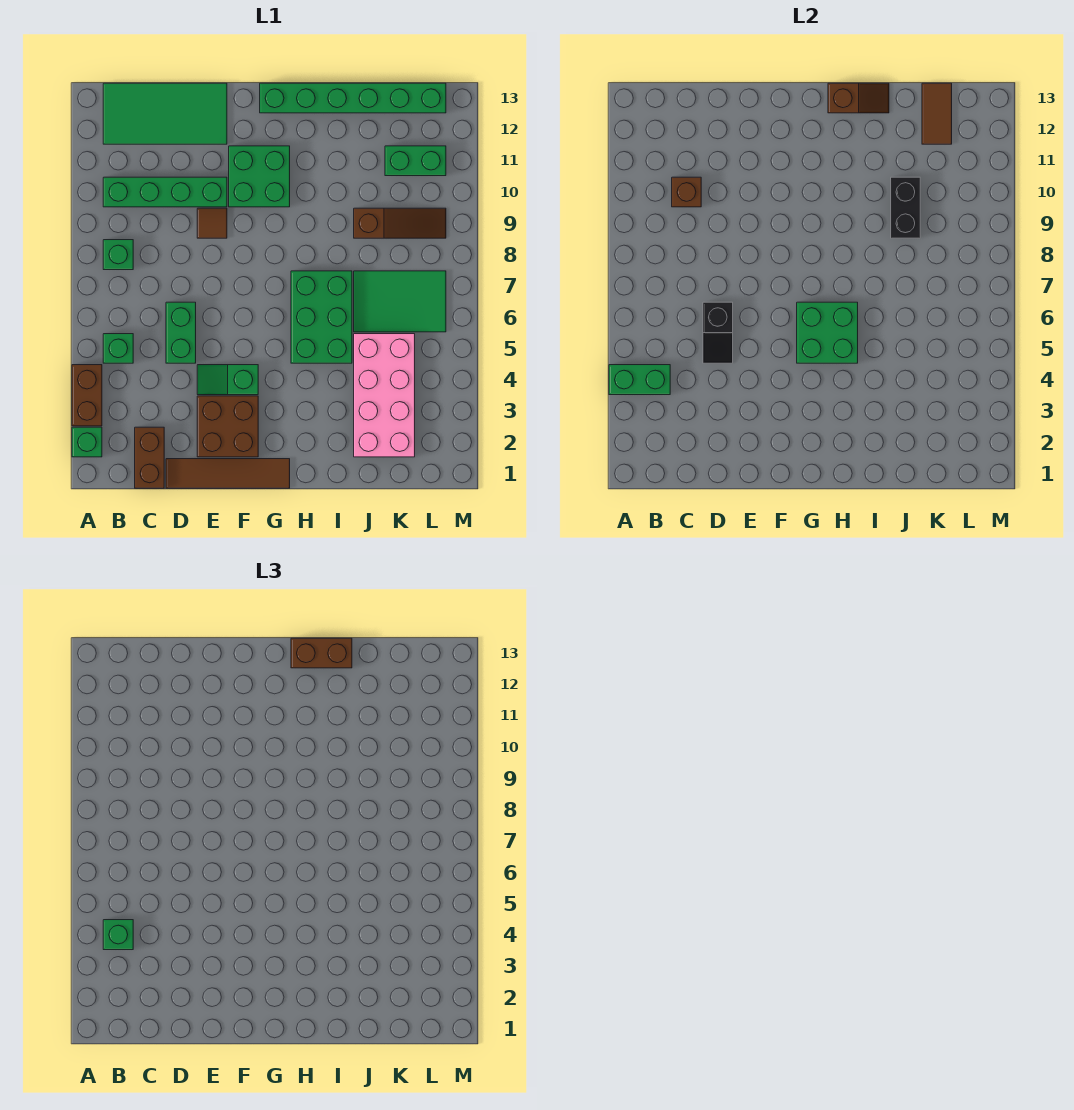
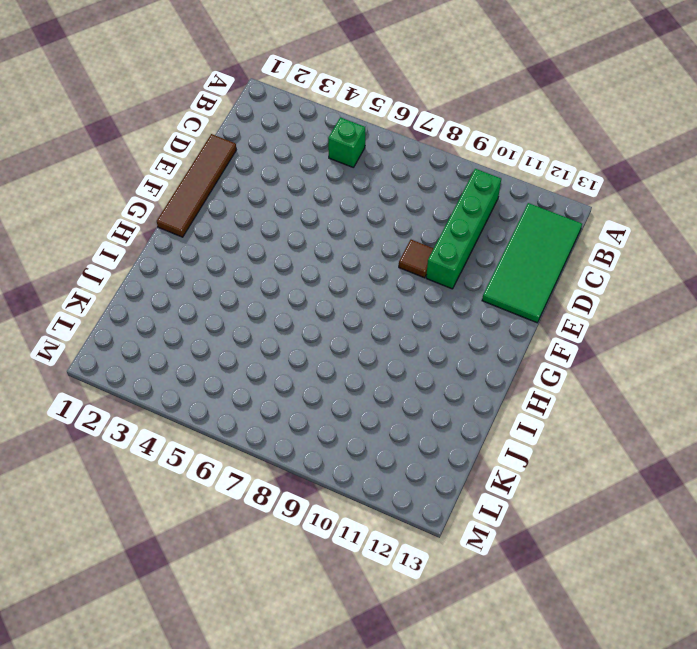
none -> green brick A2 level 1
none -> brown brick A3:A4 level 1
none -> green brick B8 level 1

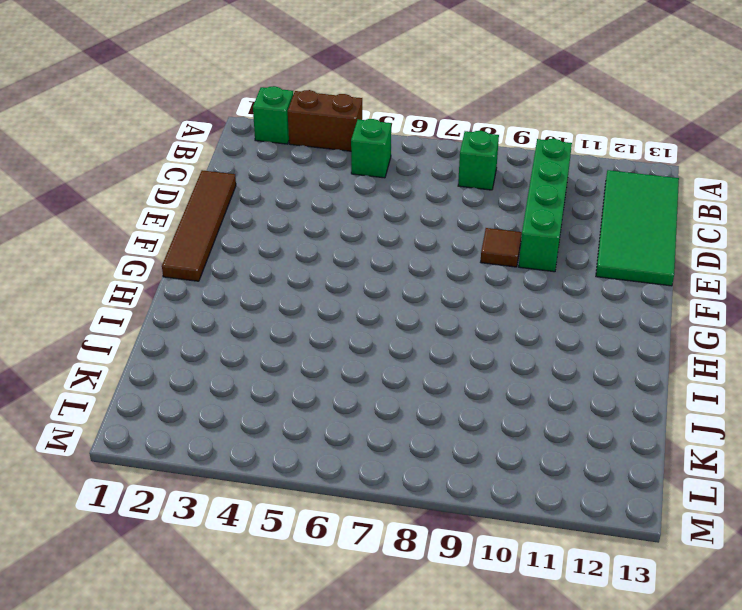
none -> brown brick C1:C2 level 1
none -> green brick D5:D6 level 1
none -> brown brick E2:F3 level 1

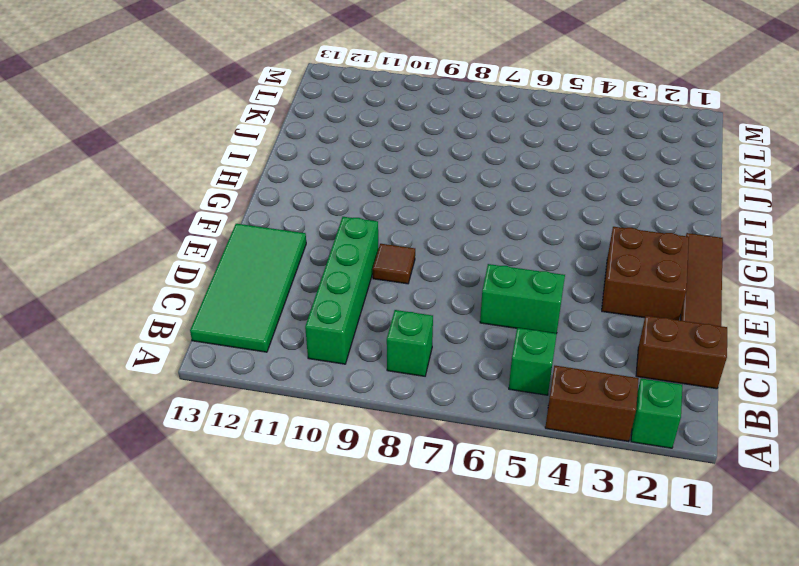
none -> green slope E4:F4 level 1 top F
none -> green brick F10:G11 level 1
none -> green brick G13:L13 level 1

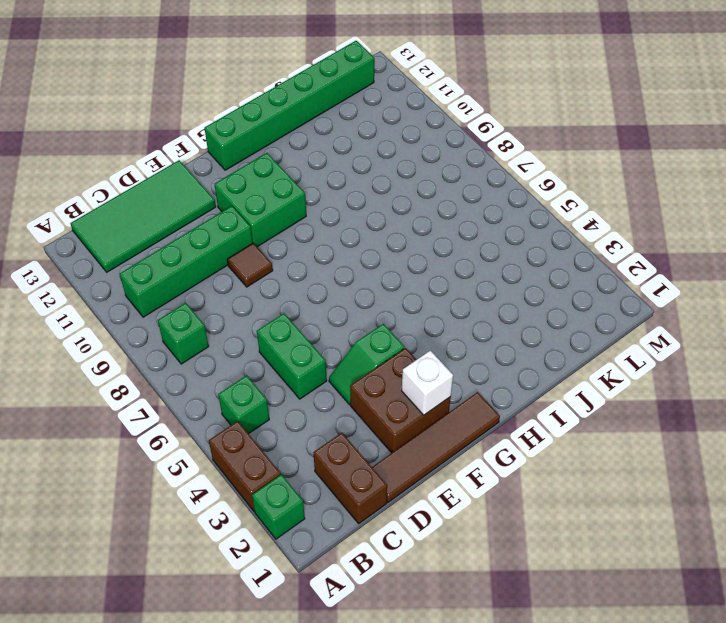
white brick F2 level 2 -> none
none -> green brick H5:I7 level 1
none -> pink brick J2:K5 level 1
none -> green tile J6:L7 level 1

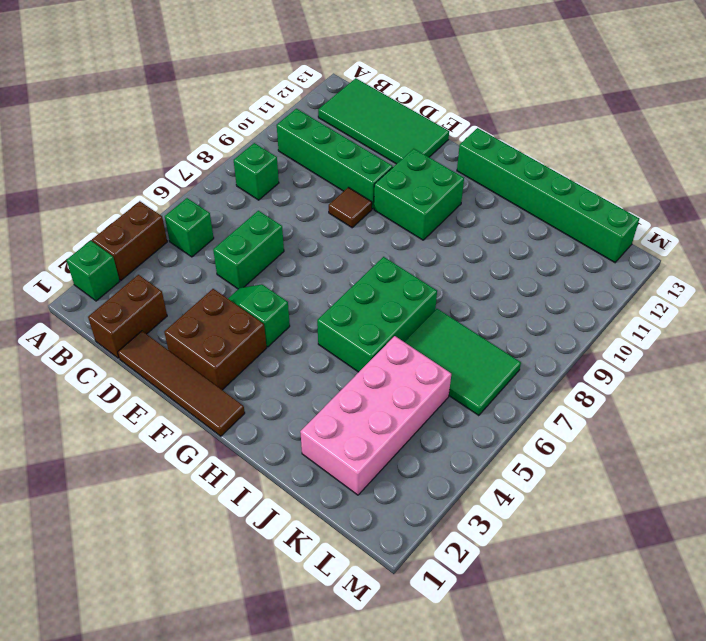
none -> brown slope J9:L9 level 1 top J
none -> green brick K11:L11 level 1
none -> green brick A4:B4 level 2

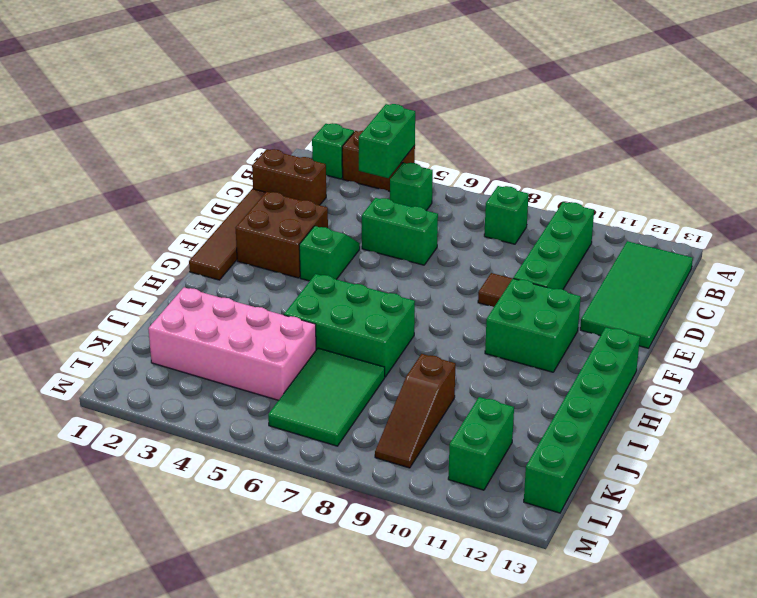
none -> brown brick C10 level 2
none -> black slope D5:D6 level 2 top 6
none -> green brick G5:H6 level 2

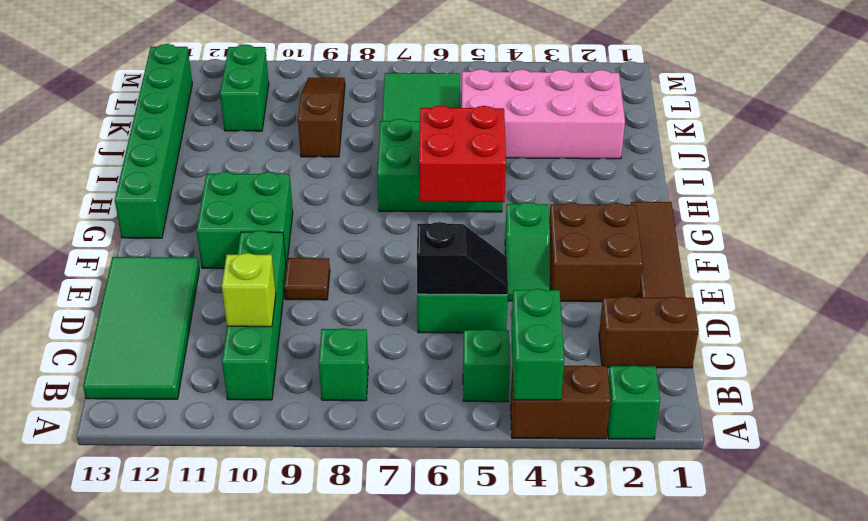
lime brick C10 level 2 -> brown brick C10 level 2
red brick G5:H6 level 2 -> green brick G5:H6 level 2
none -> brown slope H13:I13 level 2 top H
none -> black brick J9:J10 level 2
none -> brown tile K12:K13 level 2

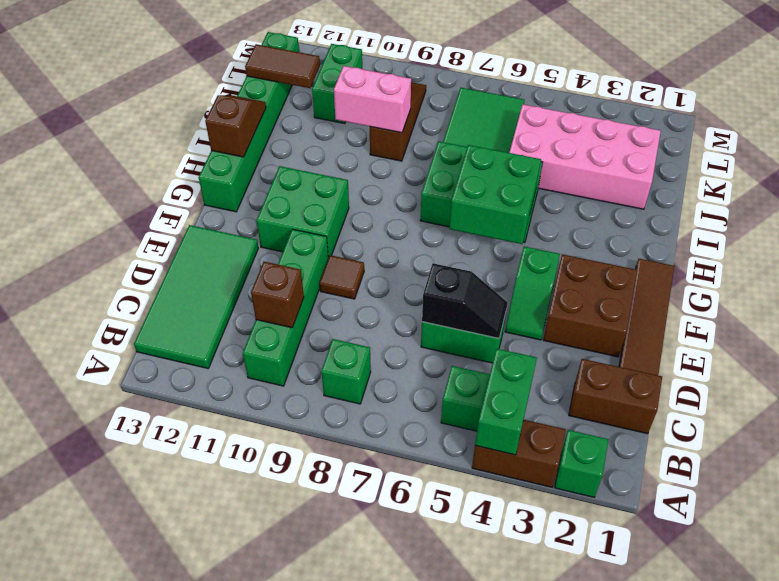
pink brick J9:J10 level 2 -> black brick J9:J10 level 2
none -> green brick B4 level 3
none -> brown brick H13:I13 level 3

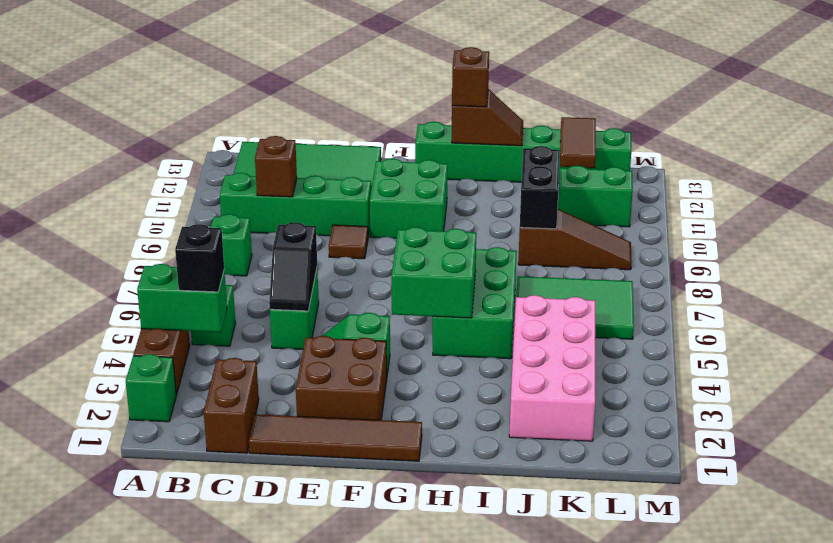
black brick B4 level 3 -> green brick B4 level 3
brown brick H13 level 3 -> brown brick H13:I13 level 3

